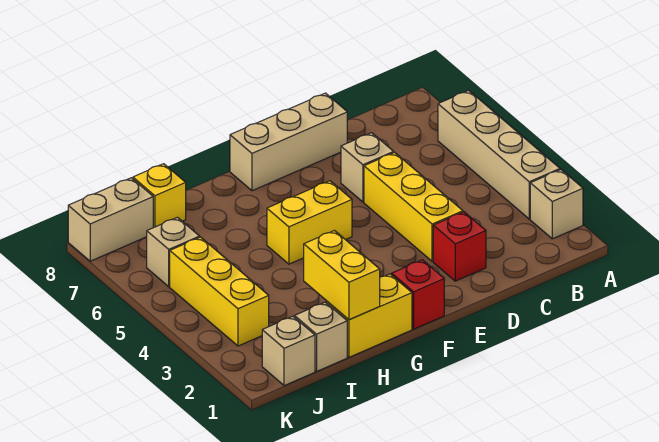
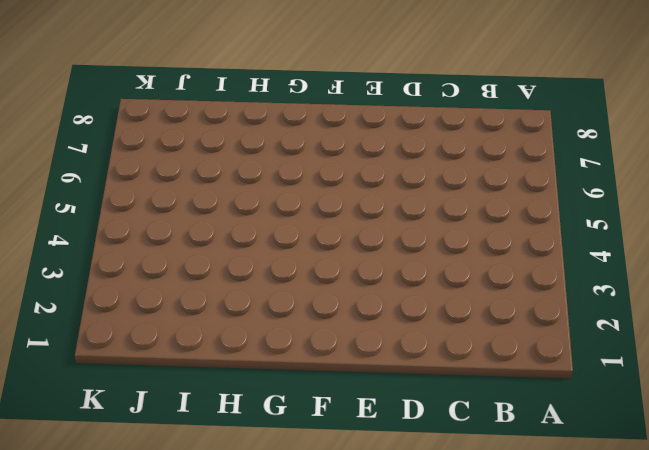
none -> tan brick A2 level 1
none -> tan brick A3:A6 level 1
none -> red brick D2 level 1

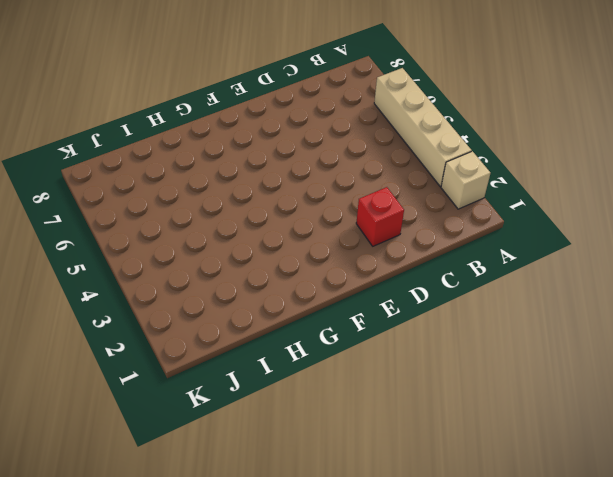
none -> yellow brick D3:D5 level 1
none -> tan brick D6 level 1
none -> tan brick D8:F8 level 1

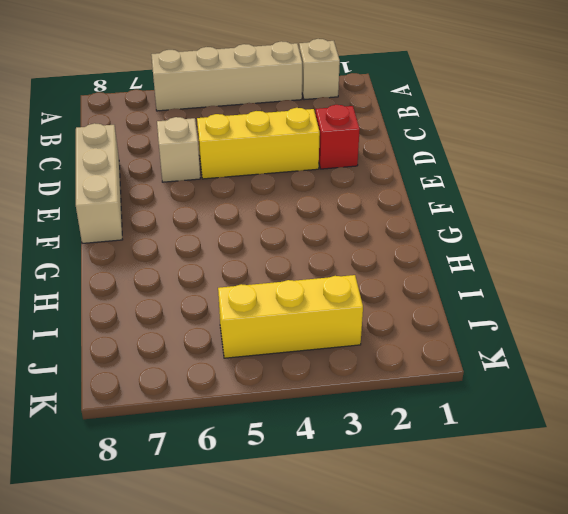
none -> red brick F1 level 1
none -> yellow brick F5:G5 level 1
none -> yellow brick G1:H1 level 1

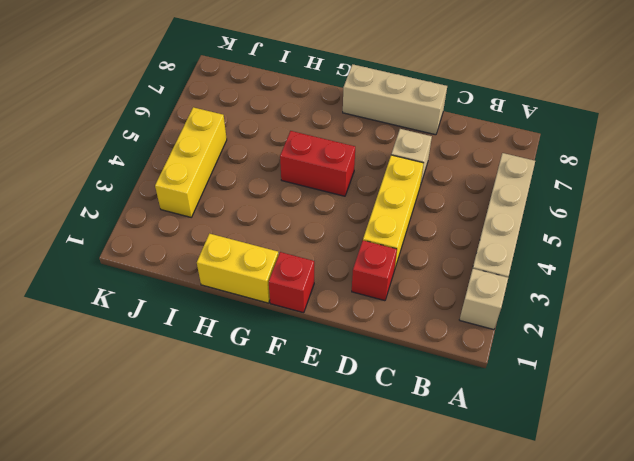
red brick F5:G5 level 1 -> yellow brick F5:G5 level 1
none -> tan brick I1 level 1
none -> yellow brick I8 level 1
none -> tan brick J1 level 1

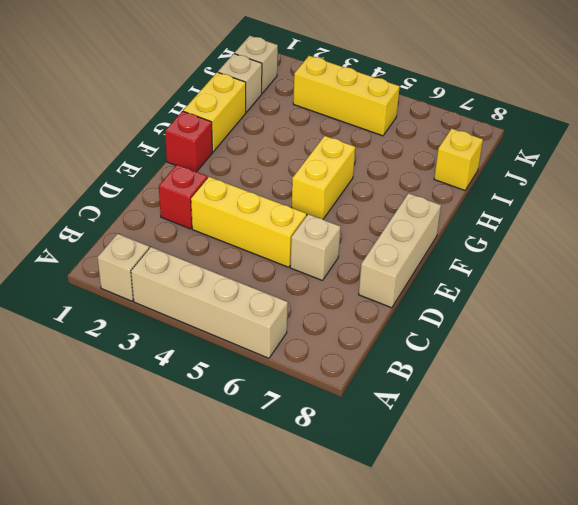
none -> tan brick J6 level 1
none -> tan brick J8:K8 level 1
none -> yellow brick H1:H2 level 2

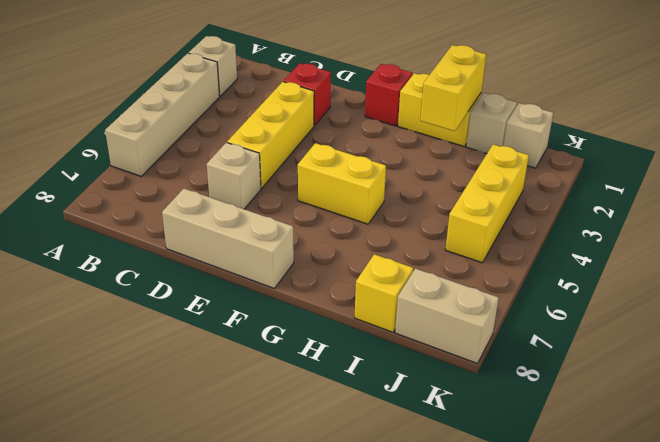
none -> tan brick J6 level 1

